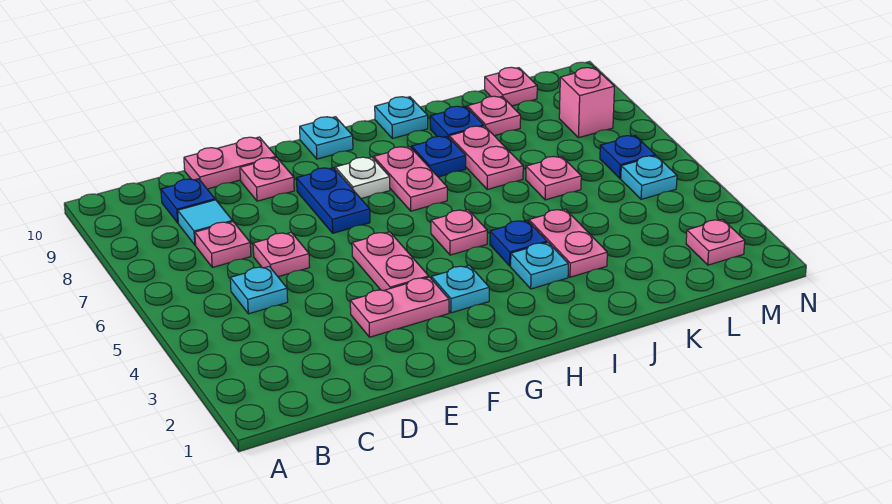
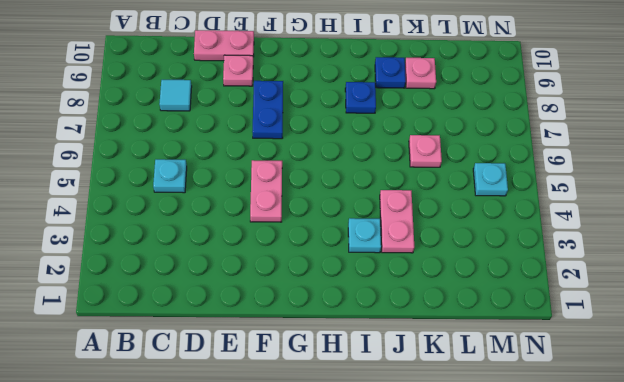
none -> pink plate C7 level 1
none -> blue plate C9 level 1
none -> pink plate D6 level 1

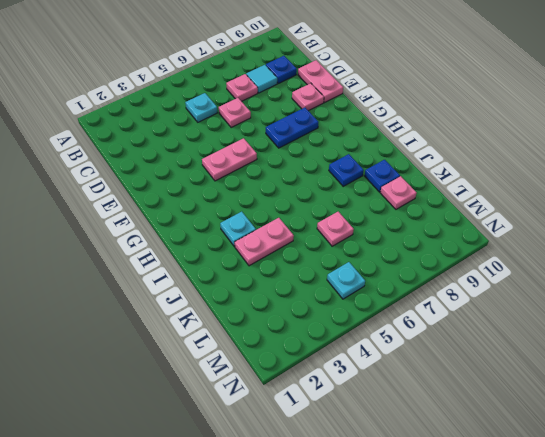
none -> pink plate E3:F3 level 1
none -> cyan plate G3 level 1
none -> white plate G8 level 1

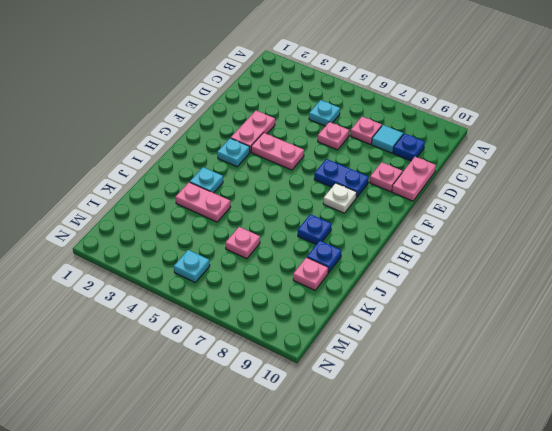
none -> cyan plate G10 level 1
none -> pink plate H5 level 1
none -> pink plate H7:H8 level 1

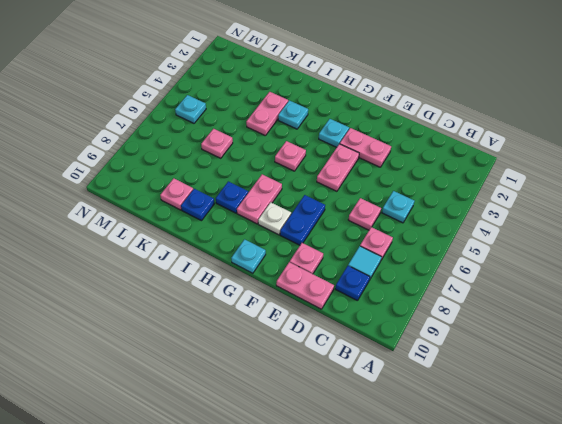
none -> blue plate I4 level 1
none -> cyan plate I10 level 1
none -> pink plate J7:J8 level 1

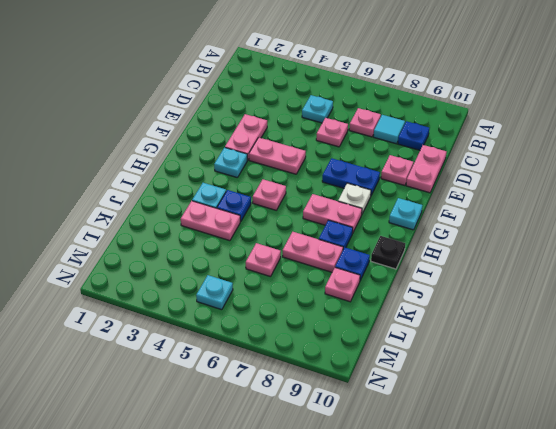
black plate I10 level 1 -> cyan plate I10 level 1
none -> pink plate L10 level 1
none -> pink plate M2 level 1
none -> blue plate M6 level 1

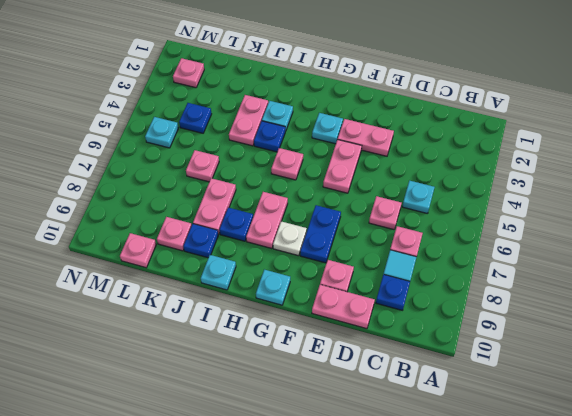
blue plate L4 level 1 -> blue plate M6 level 1
none -> pink brick M8 level 1

